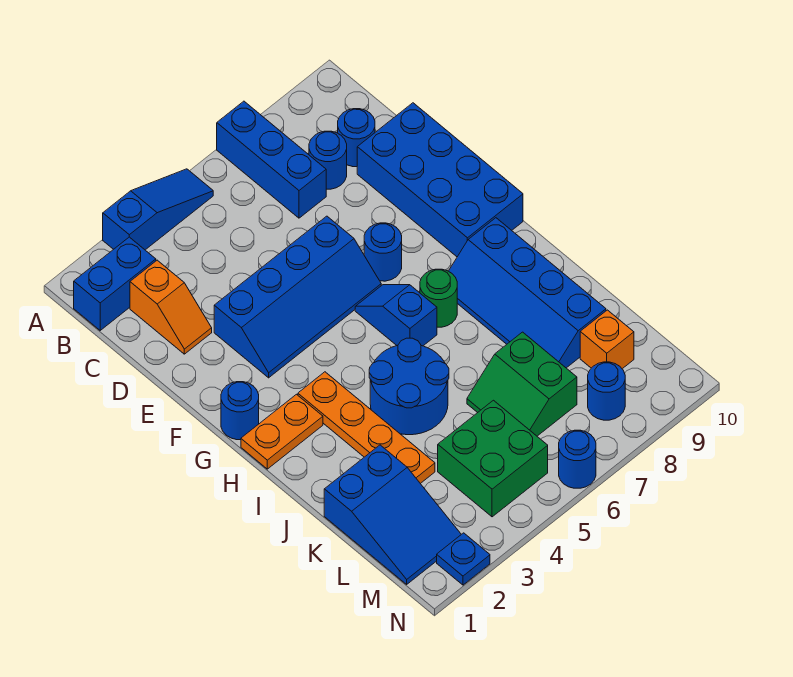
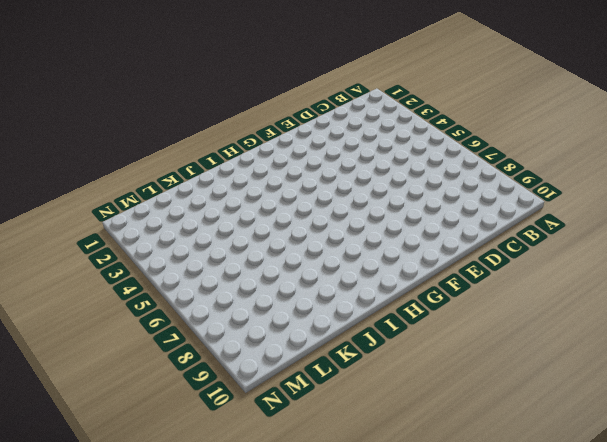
none -> blue slope A3:A5 level 1 top 3
none -> blue brick A7:C7 level 1
none -> blue brick B1:B2 level 1

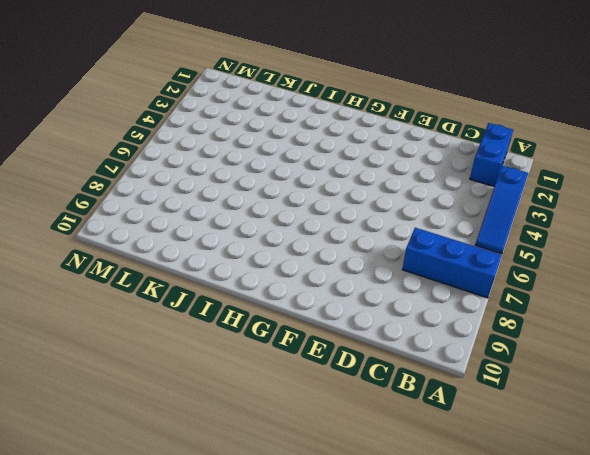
none -> orange slope C2:D2 level 1 top C
none -> blue round brick C8 level 1
none -> blue round brick C9 level 1

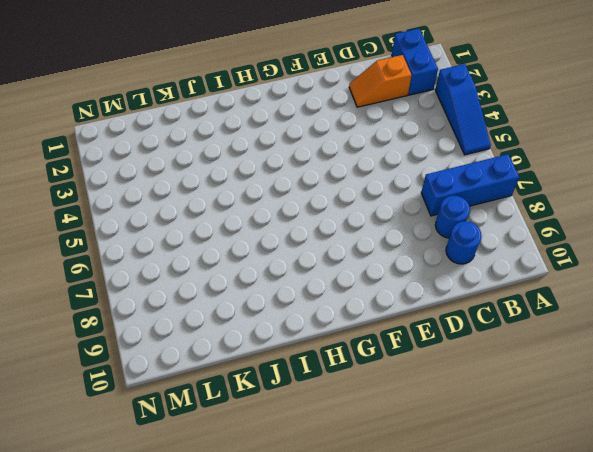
none -> blue brick D9:G10 level 1
none -> blue slope E3:F6 level 1 top E
none -> blue round brick F7 level 1

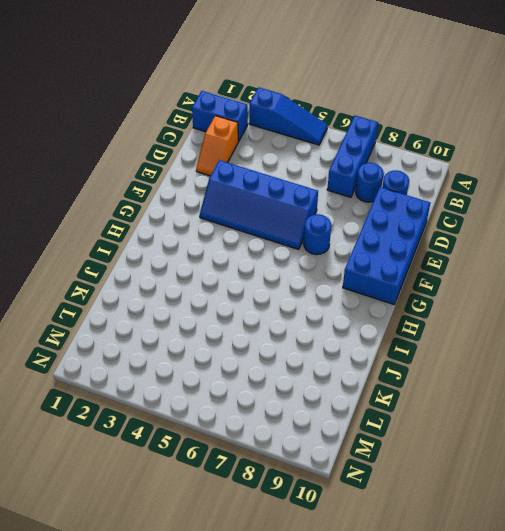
none -> blue round brick G1 level 1
none -> blue slope G6:H6 level 1 top H
none -> orange plate H1:H2 level 1

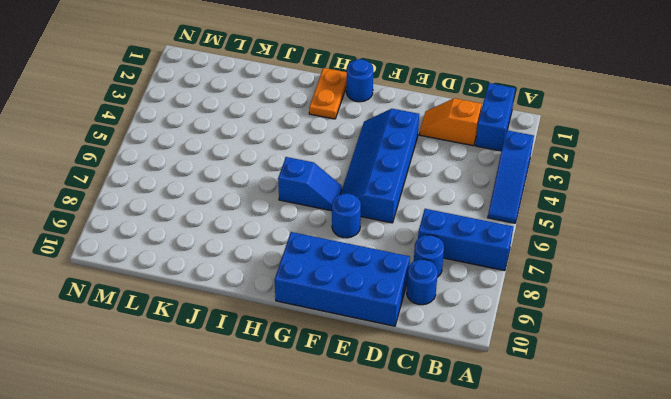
none -> orange plate H3:K3 level 1
none -> green round brick H7 level 1
none -> blue slope H8:K9 level 1 top 9

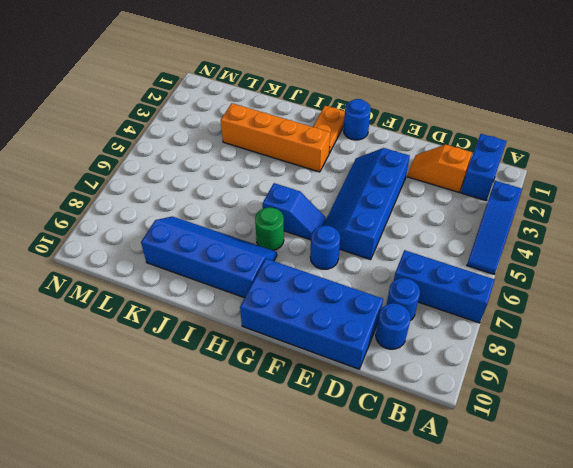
orange brick H3:K3 level 1 -> orange plate H3:K3 level 1
none -> blue round brick I4:J5 level 1
none -> blue slope K1:M2 level 1 top K
none -> green slope K6:L7 level 1 top 7

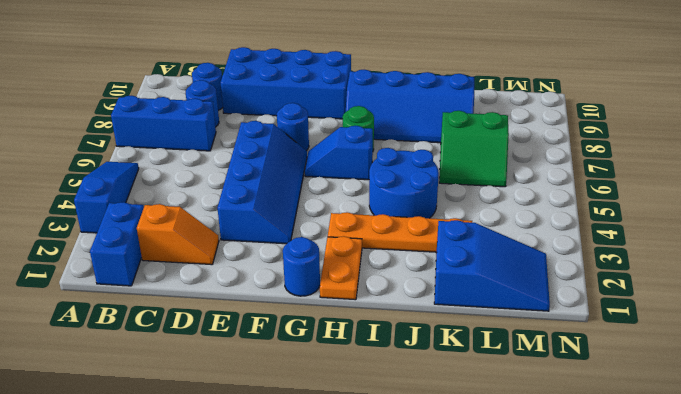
none -> green brick L4:M5 level 1
none -> orange brick L9 level 1
none -> blue round brick M8 level 1

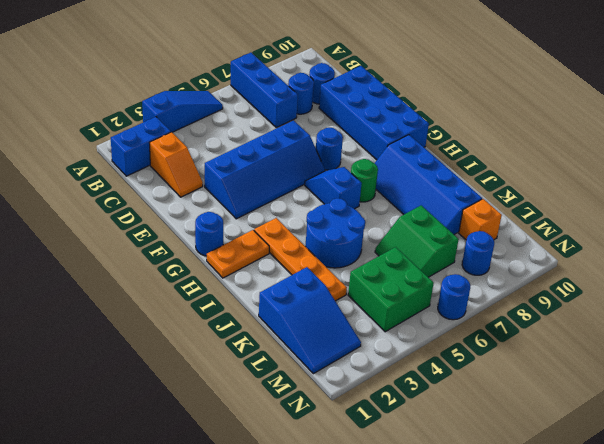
none -> blue plate N2 level 1

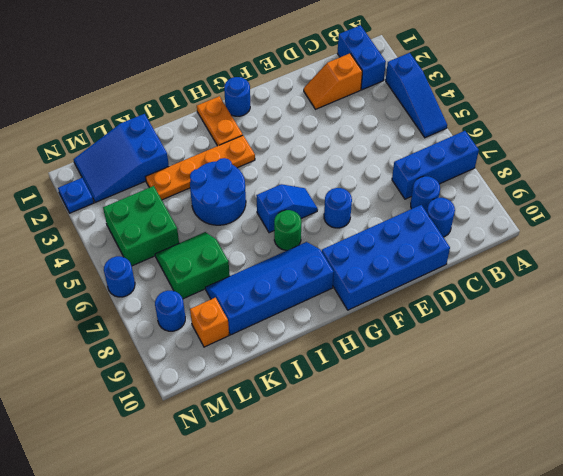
none -> blue slope E3:F6 level 1 top E

